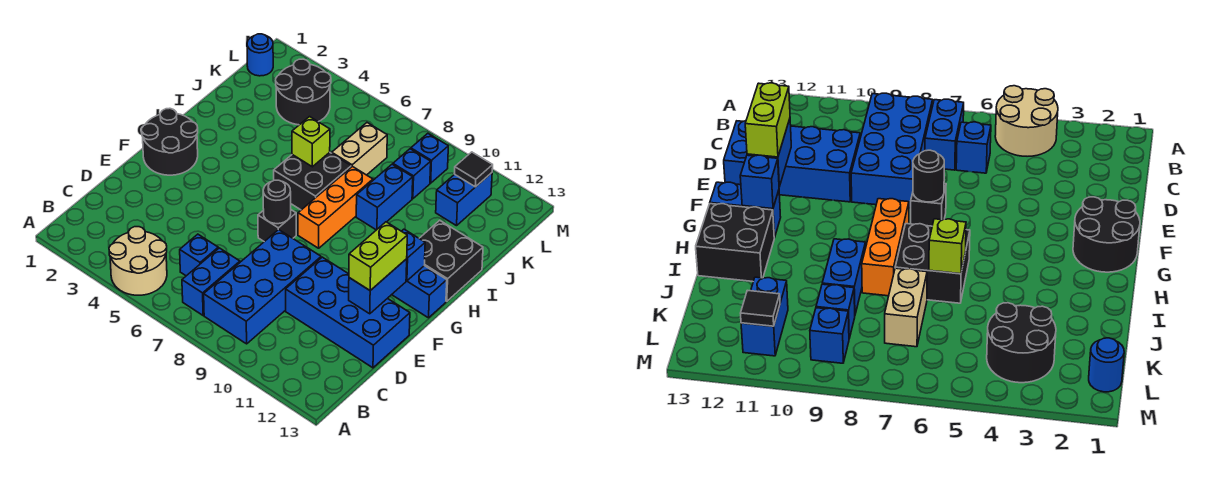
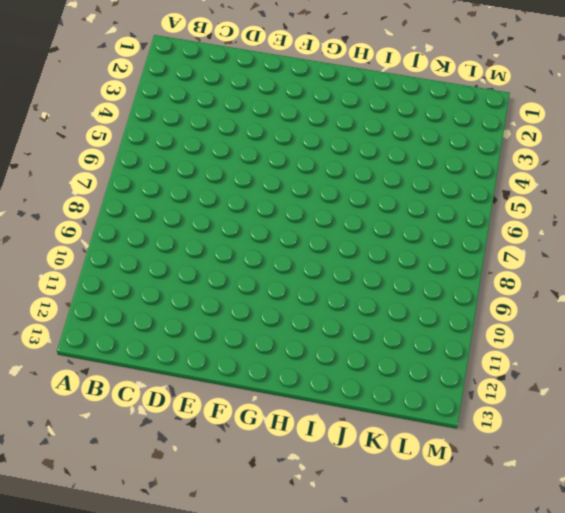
none -> tan round brick A4:B5 level 1
none -> blue brick B7:C7 level 1
none -> blue brick B8:E9 level 1

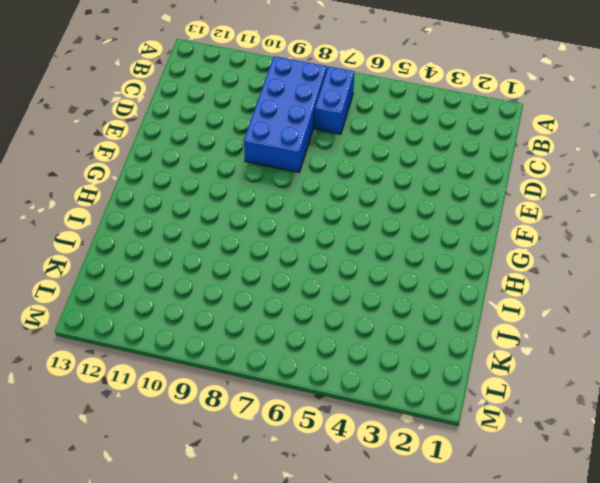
none -> tan round brick A4:B5 level 1
none -> blue brick C6 level 1
none -> blue brick D10:E13 level 1

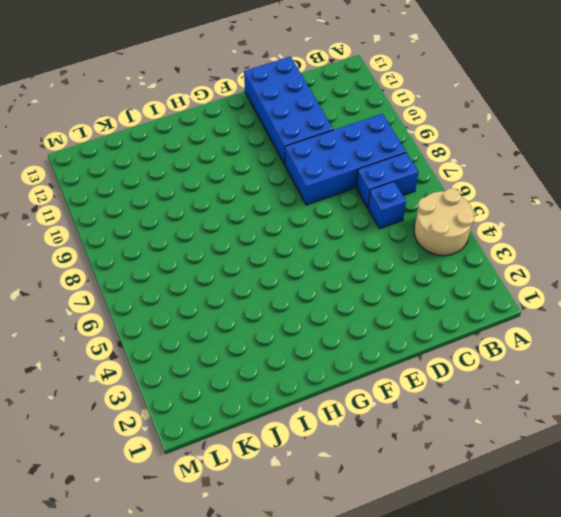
none -> black round brick F1:G2 level 1
none -> black brick F7 level 1
none -> orange brick G8:I8 level 1

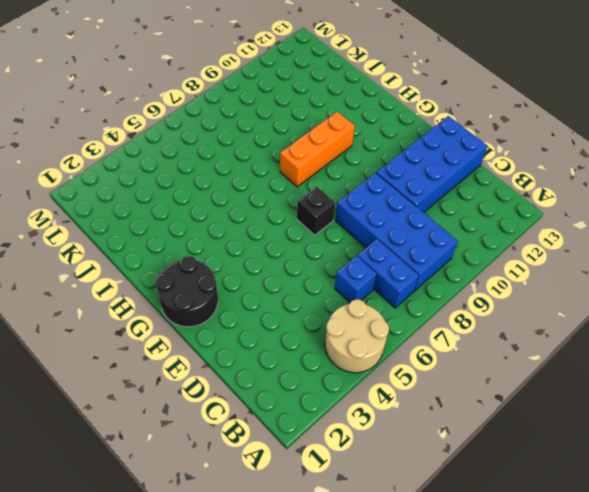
orange brick H8:H10 level 1 -> orange brick G8:I8 level 1
none -> blue brick G12:G13 level 1
none -> black brick H6:I7 level 1
none -> black brick H12:I13 level 1

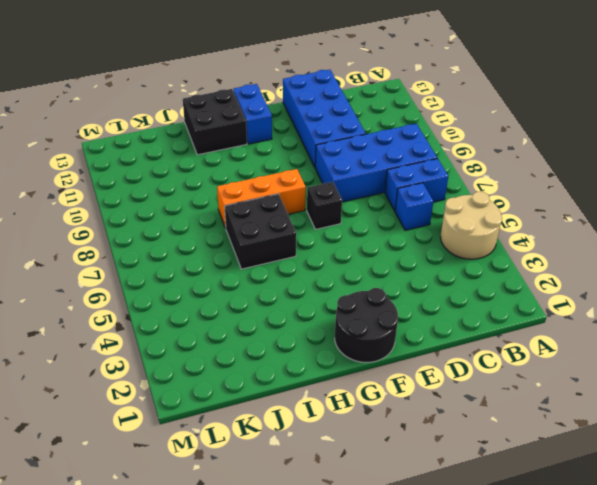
none -> blue brick I9:J9 level 1
none -> tan brick J7:K7 level 1
none -> black round brick K3:L4 level 1

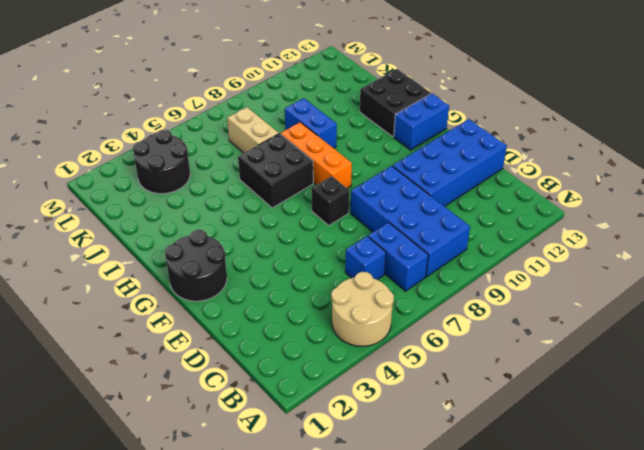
none -> blue brick K9 level 1
none -> blue brick K11:L11 level 1
none -> blue round brick L1 level 1

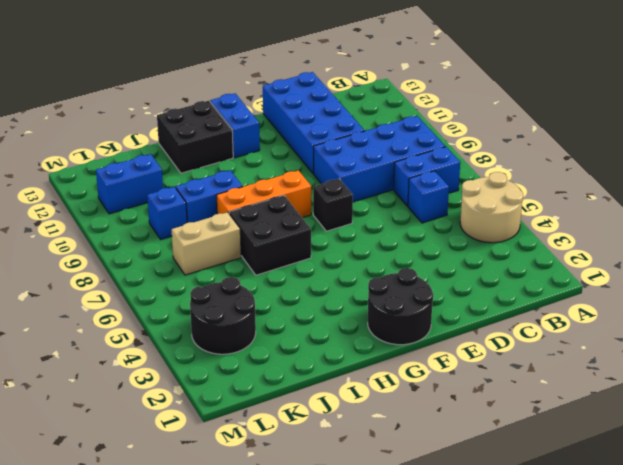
none -> blue round brick L1 level 1
none -> blue brick L9 level 1
none -> blue brick E12:F12 level 2

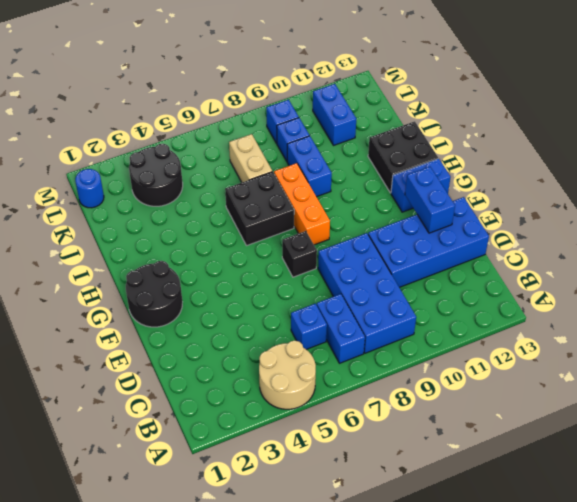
none -> black round brick F7 level 2
none -> blue brick G12 level 2
none -> lime brick I6 level 2

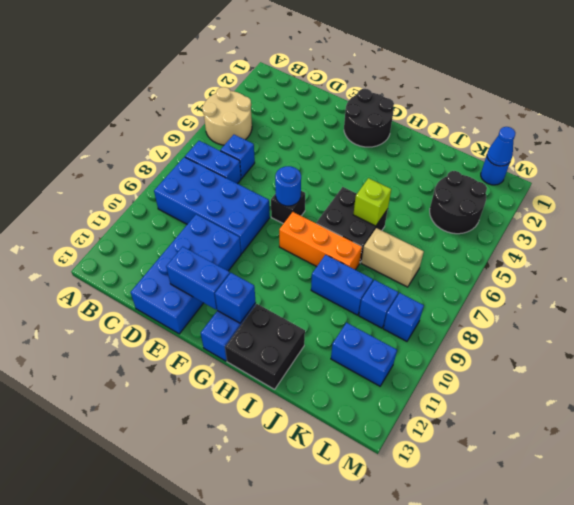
blue round brick F7 level 2 -> black round brick F7 level 2
blue cone L1 level 2 -> none
none -> black tile L11 level 2
none -> lime brick E12:F12 level 3

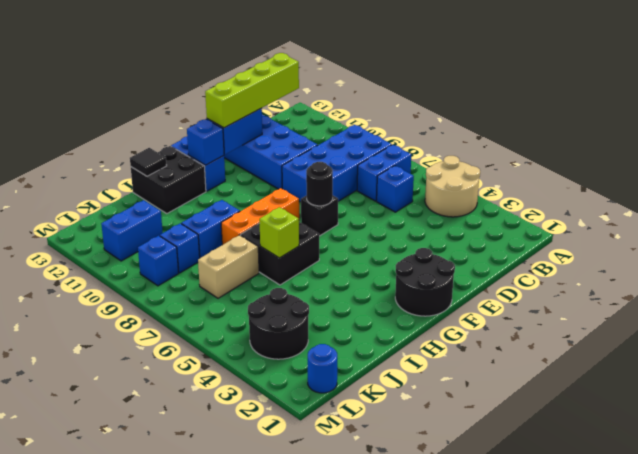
lime brick C12:F12 level 3 -> lime brick E12:F12 level 3
black tile I13 level 2 -> black tile L11 level 2

